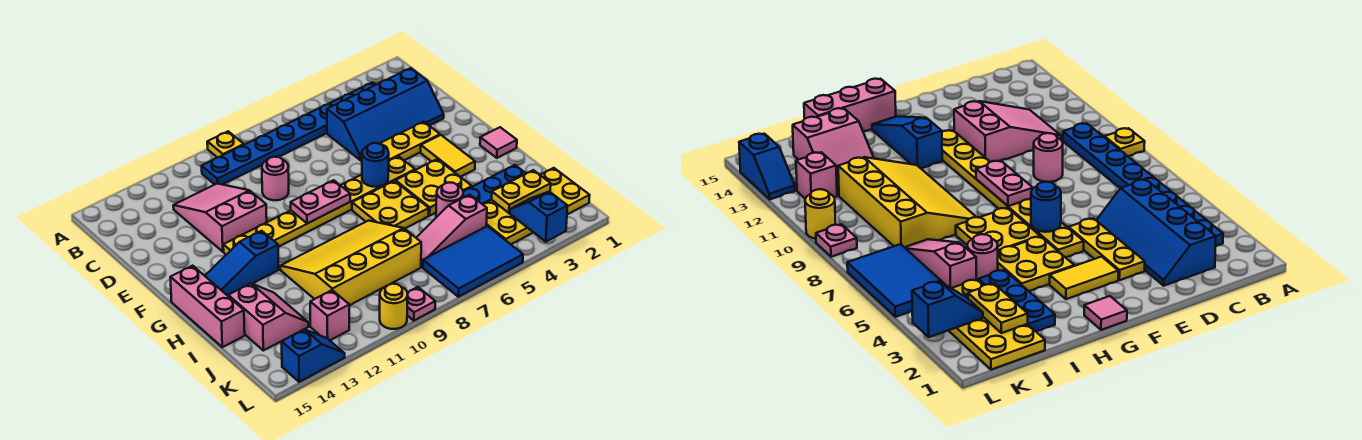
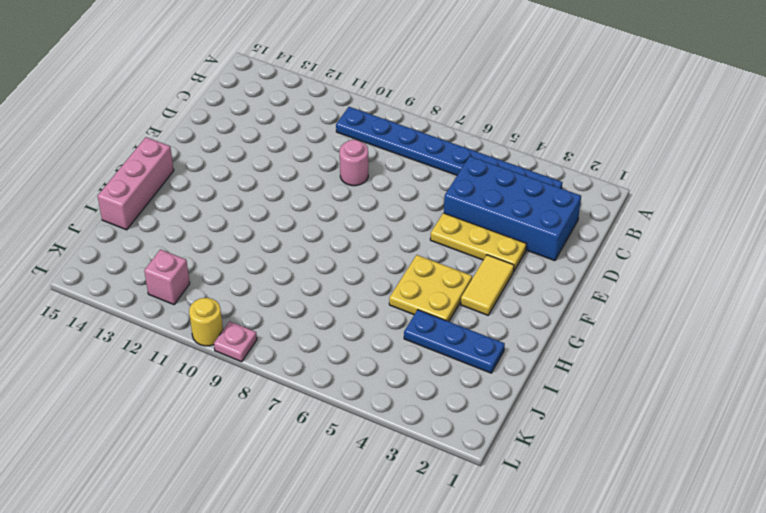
blue brick C2:D5 level 1 -> blue slope C2:D5 level 1 top C
none -> yellow plate A9 level 1
none -> pink slope C11:E12 level 1 top E
none -> yellow plate F5:F12 level 1

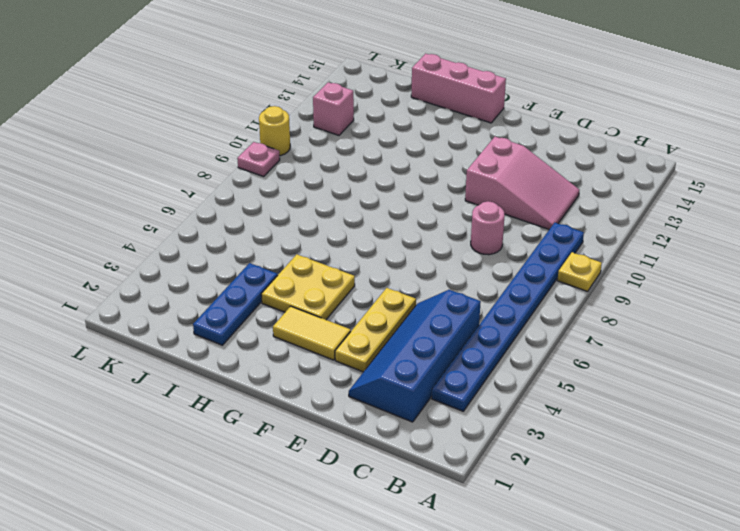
none -> yellow plate F5:F12 level 1
none -> pink tile G1 level 1
none -> yellow plate G6:H7 level 1

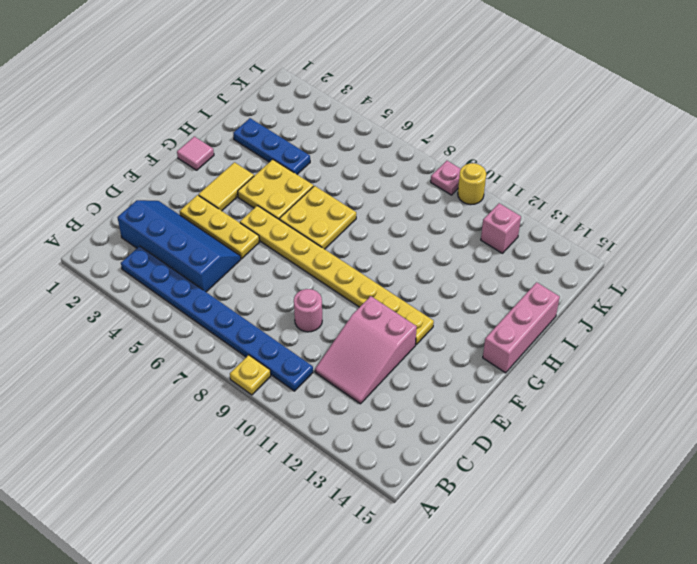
none -> blue slope G12:G14 level 1 top 12
none -> yellow slope H8:J11 level 1 top J
none -> pink round brick I5 level 1

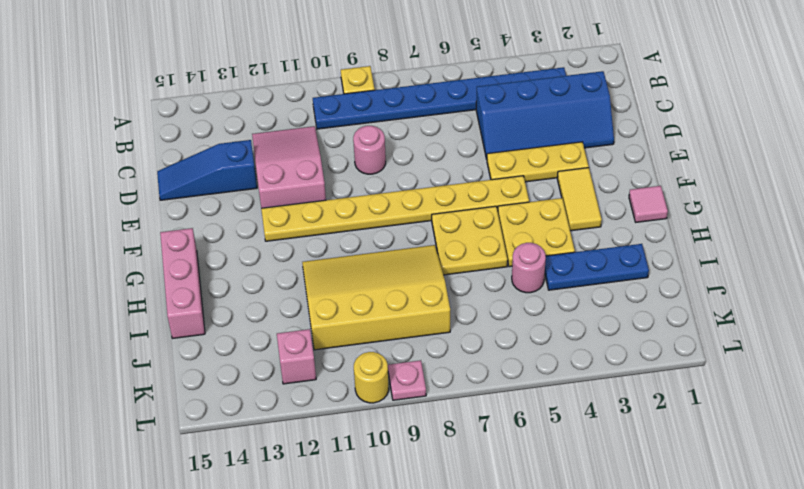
blue slope D13:D15 level 1 top 13 -> blue slope G12:G14 level 1 top 12
none -> pink slope I13:J14 level 1 top 14
none -> yellow plate J1:K4 level 1
none -> pink slope J5:J7 level 1 top 5

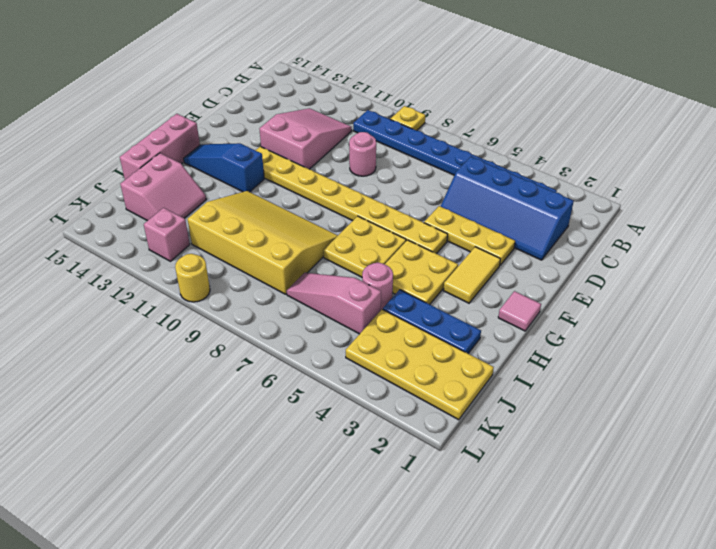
none -> blue tile K5:L7 level 1
none -> pink plate L9 level 1
none -> blue slope L13:L14 level 1 top 14

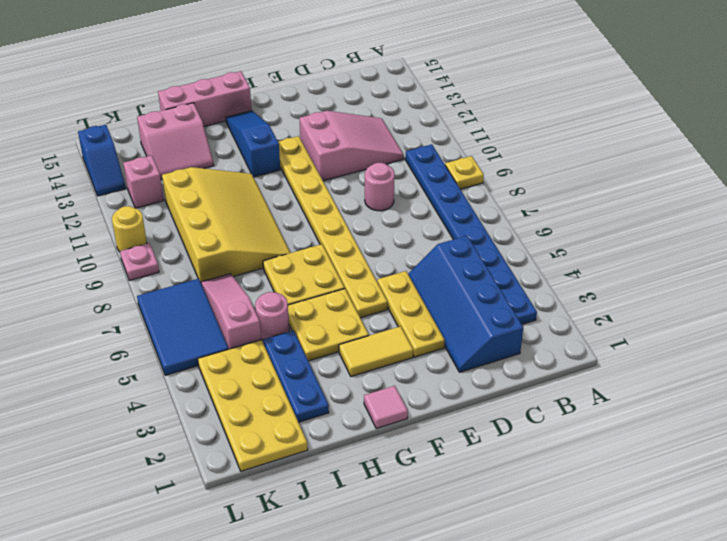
none -> blue round brick F6 level 2
none -> pink plate F8:F9 level 2
none -> yellow plate J2:J3 level 2

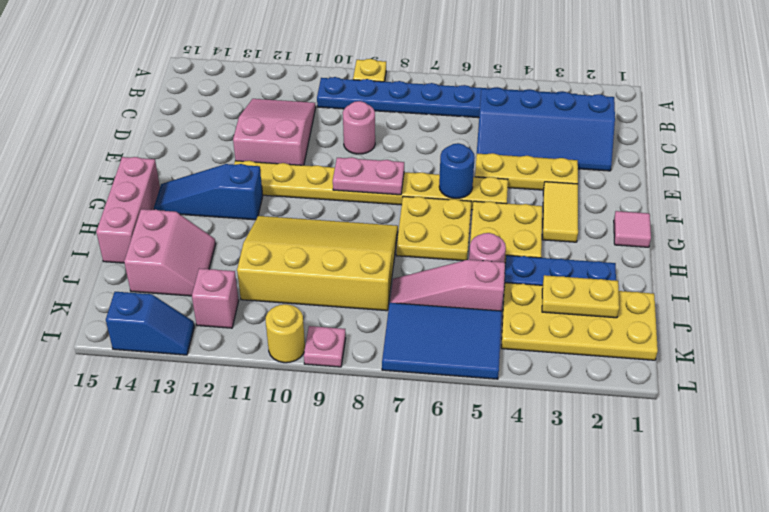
none -> blue slope K3:L3 level 2 top L

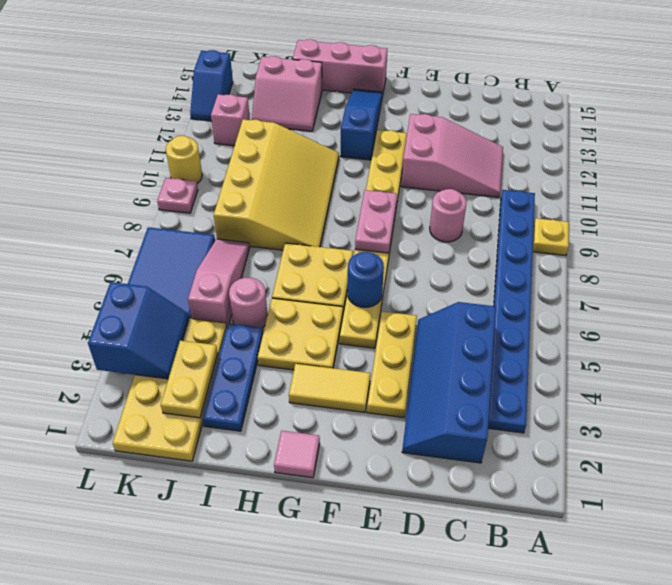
blue slope K3:L4 level 2 top L -> blue slope K3:L3 level 2 top L

